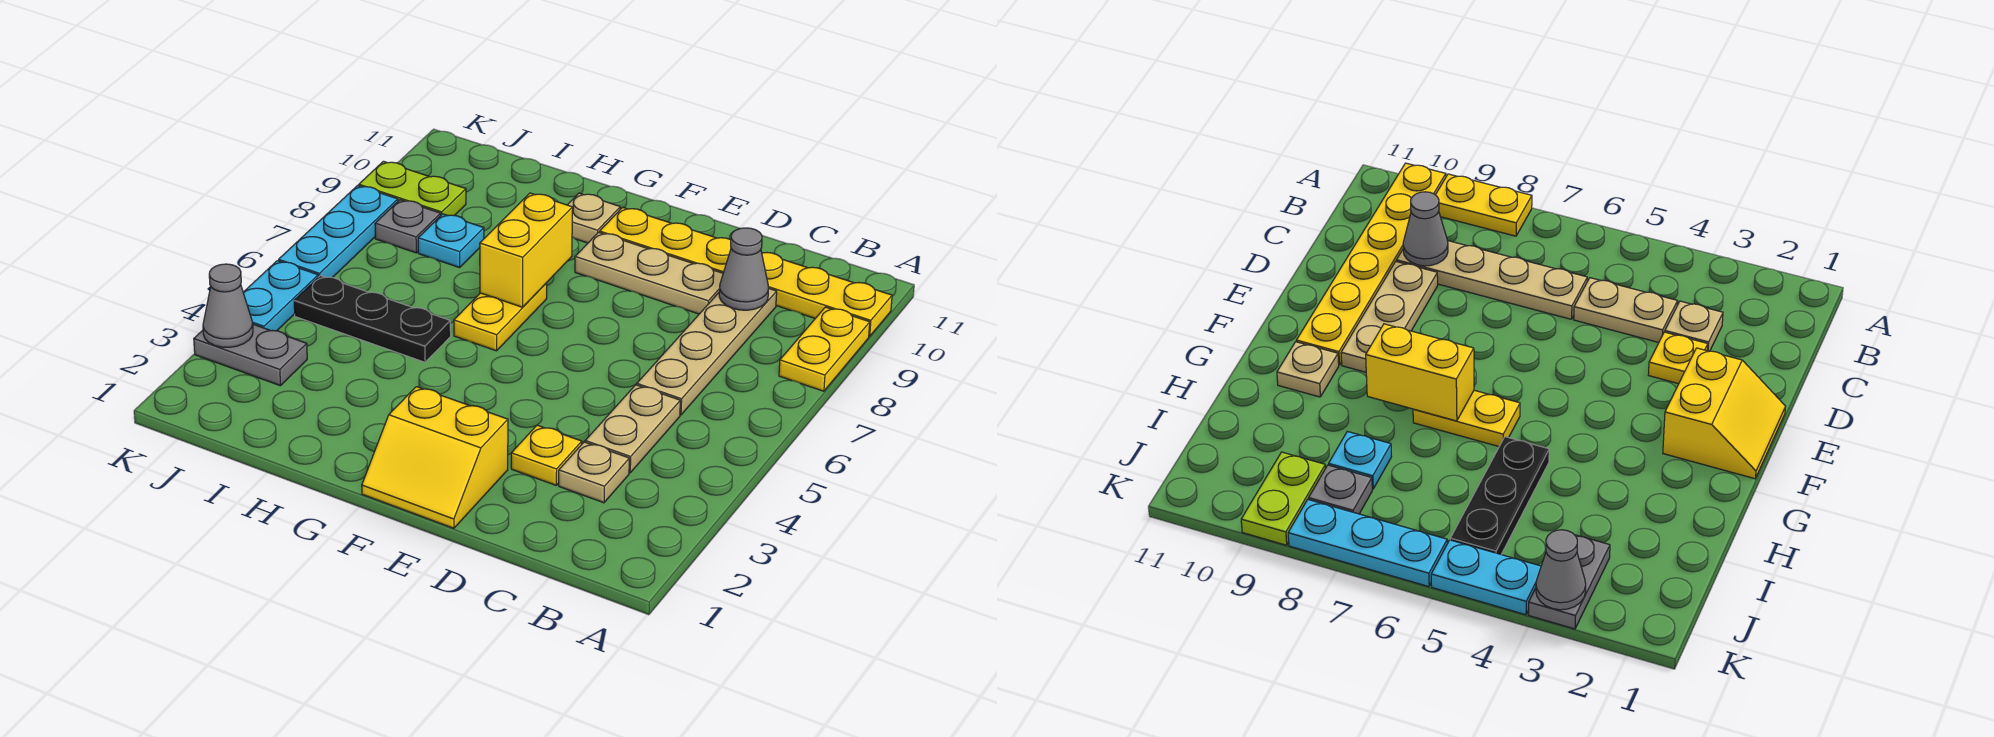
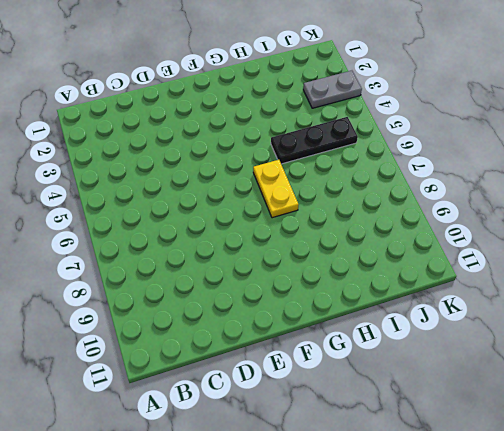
none -> yellow plate A8:A9 level 1
none -> yellow plate A10:F10 level 1
none -> tan plate C3 level 1

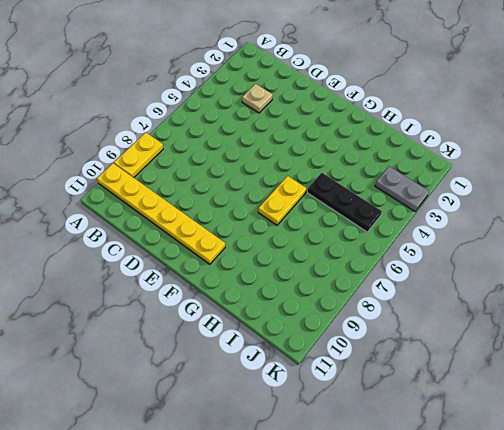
none -> tan plate C4:C5 level 1
none -> tan plate C6:C9 level 1
none -> yellow plate D3 level 1

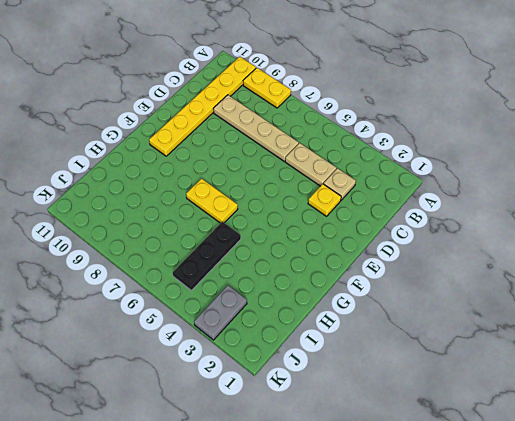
none -> tan plate D9:F9 level 1
none -> yellow slope E1:F2 level 1 top 2
none -> tan plate G10 level 1

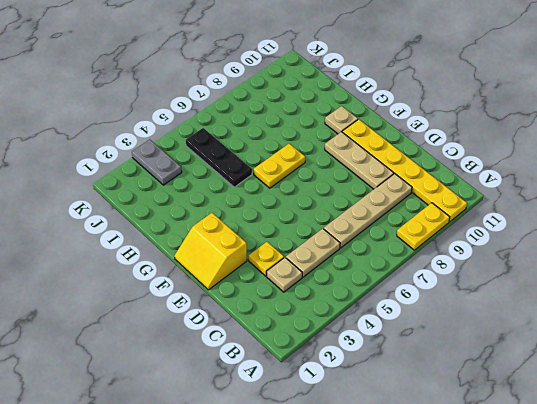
none -> cyan plate I8 level 1
none -> grey plate J8 level 1
none -> lime plate J9:K9 level 1

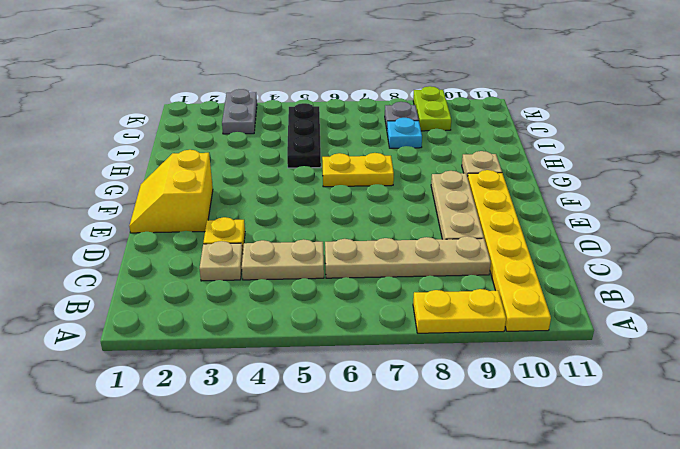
none -> cyan plate K4:K5 level 1
none -> cyan plate K6:K8 level 1
none -> grey cone C9 level 2

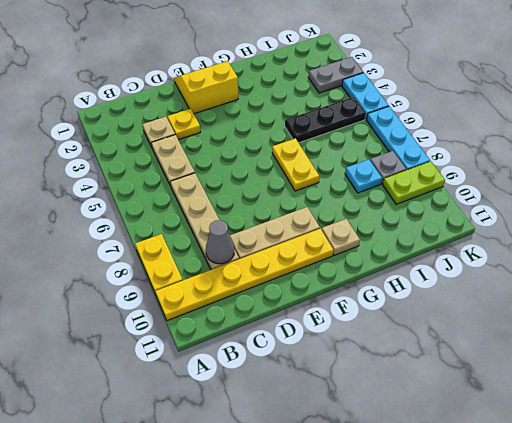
none -> yellow brick G7:G8 level 2
none -> grey cone K3 level 2

